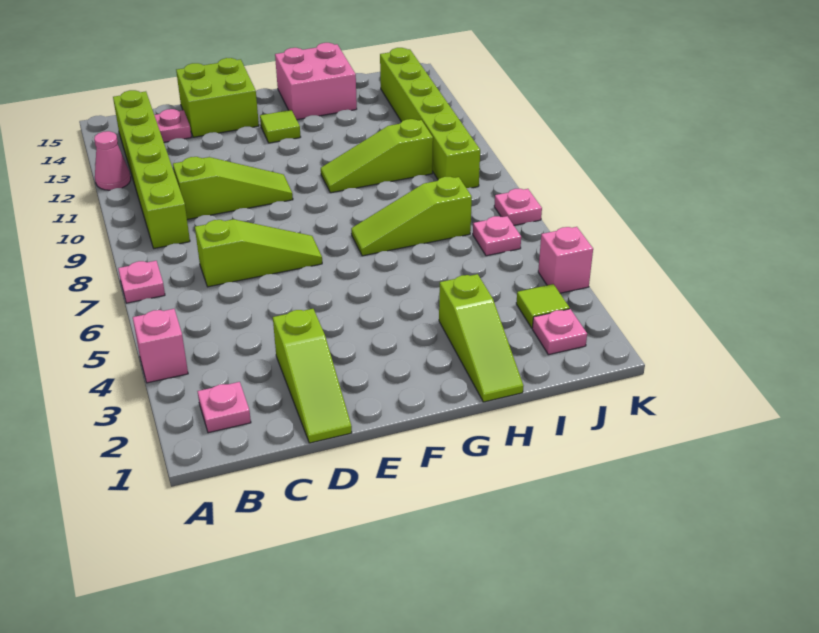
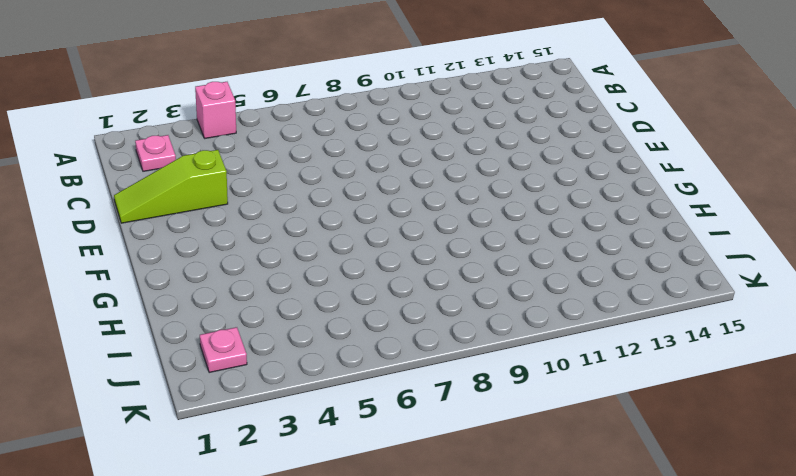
none -> pink plate A7 level 1
none -> pink cone A12 level 1
none -> lime brick B9:B14 level 1

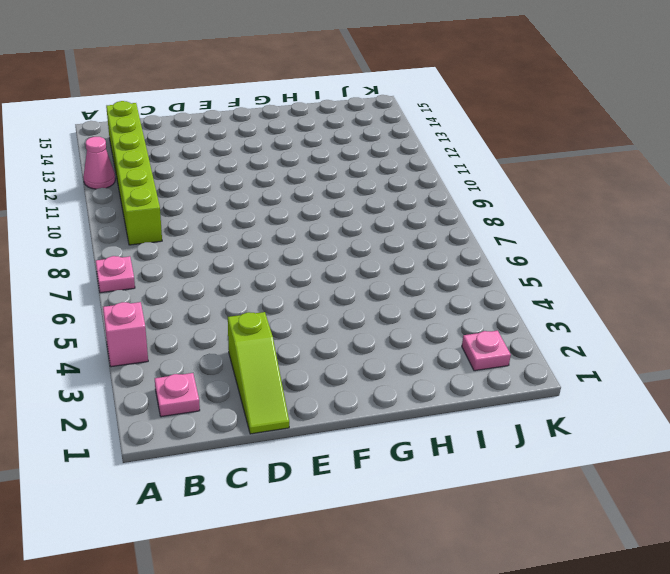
none -> lime slope C7:E7 level 1 top C
none -> lime slope C10:E10 level 1 top C
none -> pink plate C14 level 1

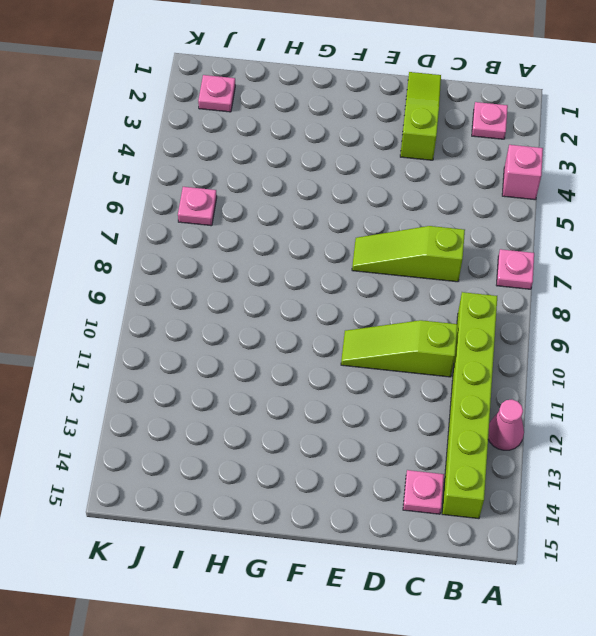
none -> lime brick D14:E15 level 1
none -> lime tile F13 level 1
none -> lime slope G7:I7 level 1 top I

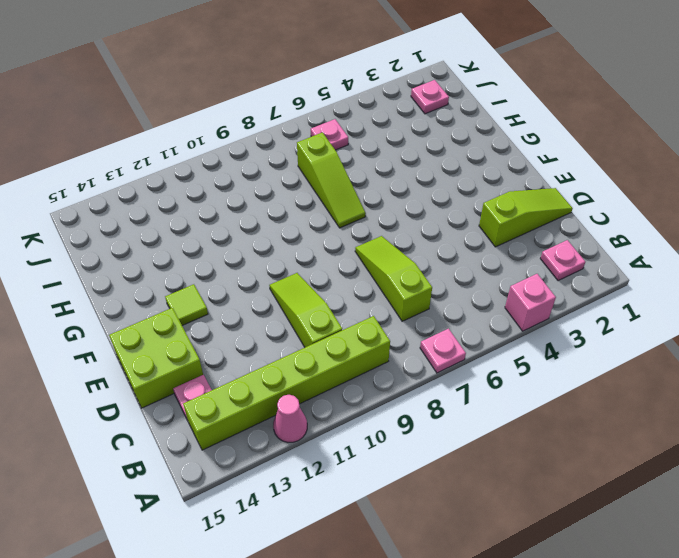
none -> lime slope G10:I10 level 1 top I
none -> pink brick G14:H15 level 1
none -> lime slope H1:H3 level 1 top 3

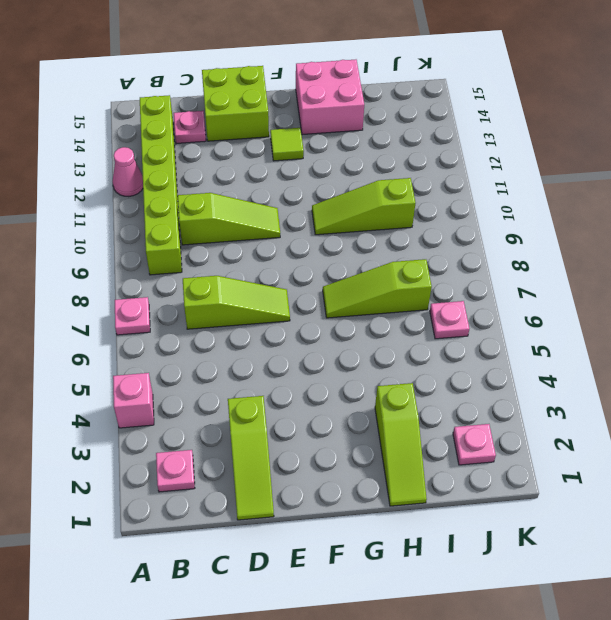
none -> lime tile J3 level 1
none -> lime brick J9:J14 level 1
none -> pink brick K4 level 1

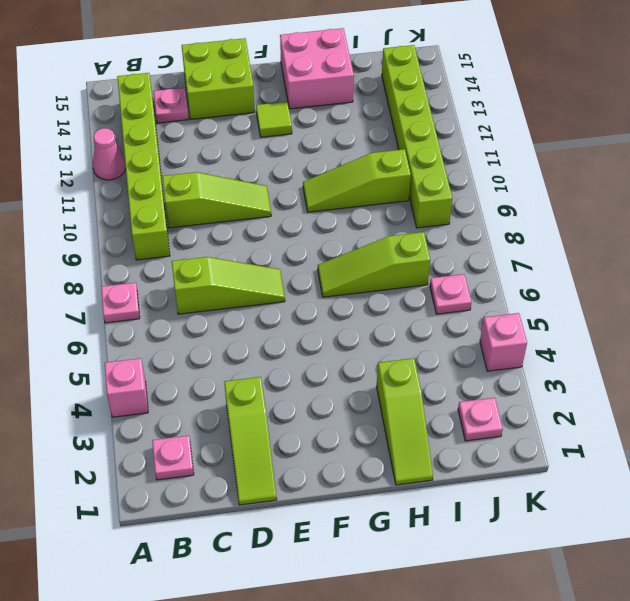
none -> lime tile J3 level 1
none -> pink plate K7 level 1

